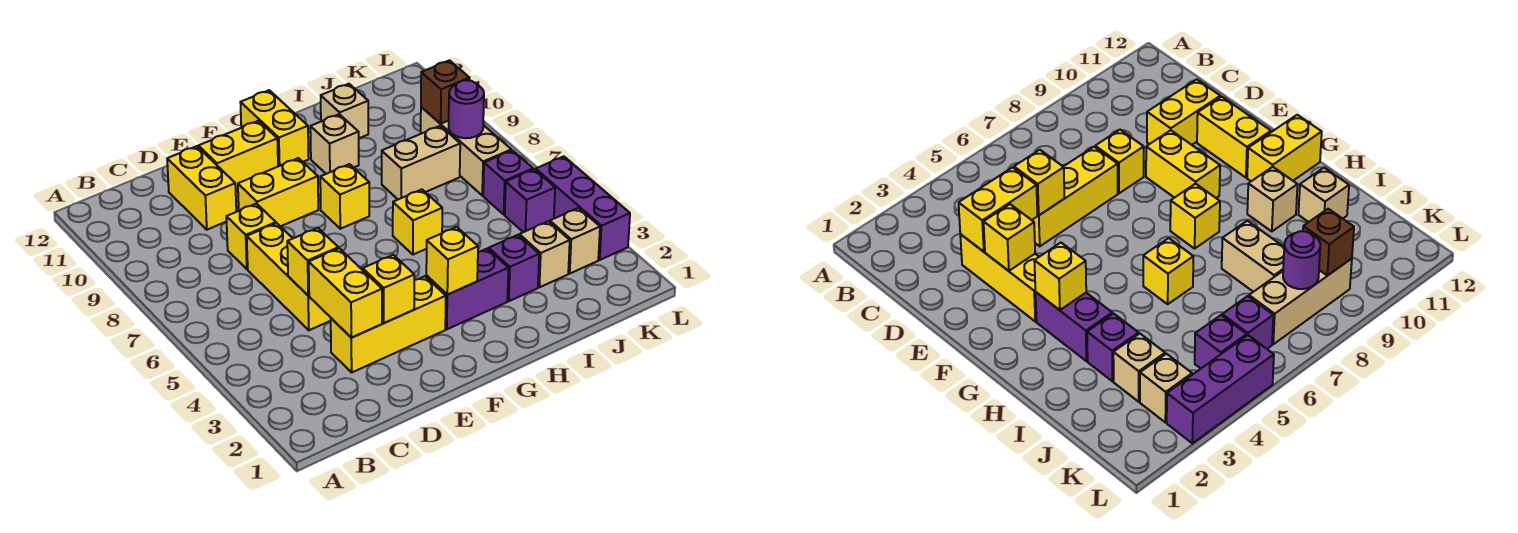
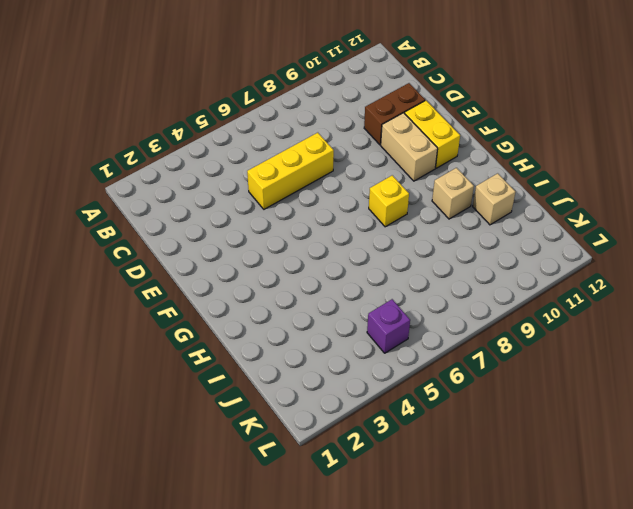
brown brick D10:D11 level 1 -> yellow brick D10:D11 level 1
tan brick E10:F10 level 1 -> tan brick I8:J8 level 1
none -> yellow brick D3:F3 level 1
none -> yellow brick D8 level 1
none -> yellow brick E9:F9 level 1

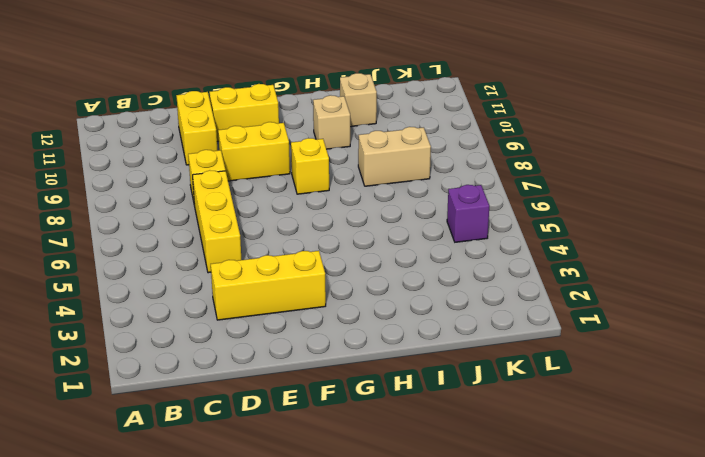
none -> purple brick G3:H3 level 1
none -> yellow brick G11:G12 level 1
none -> yellow brick H6 level 1

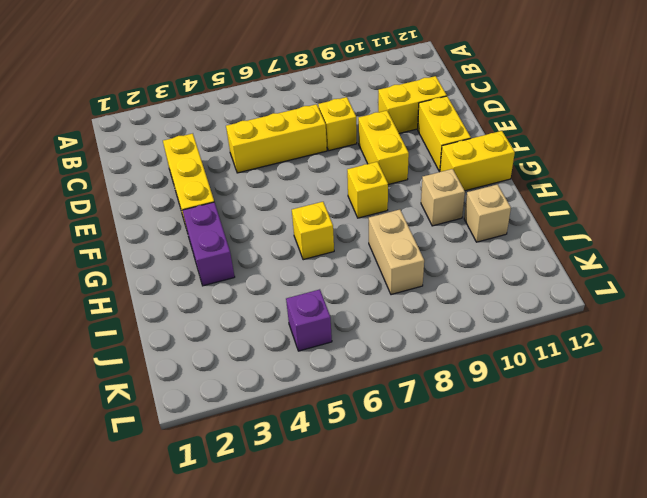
none -> purple brick I3 level 1
none -> tan brick J3 level 1
none -> tan brick K3 level 1

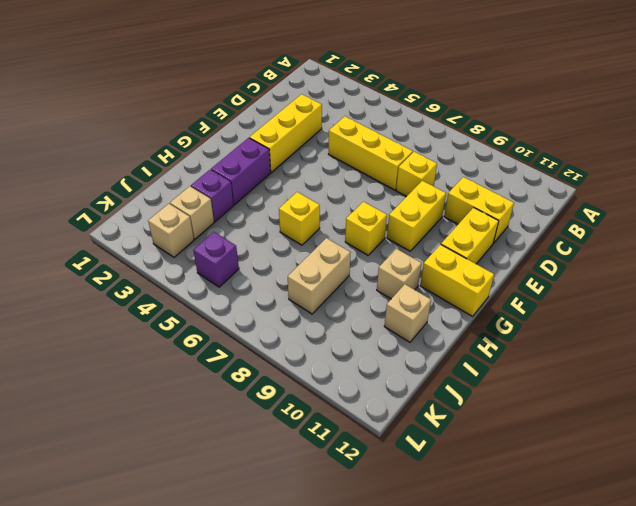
none -> purple brick K6 level 1
none -> tan brick K7:K9 level 1
none -> purple brick L3:L5 level 1

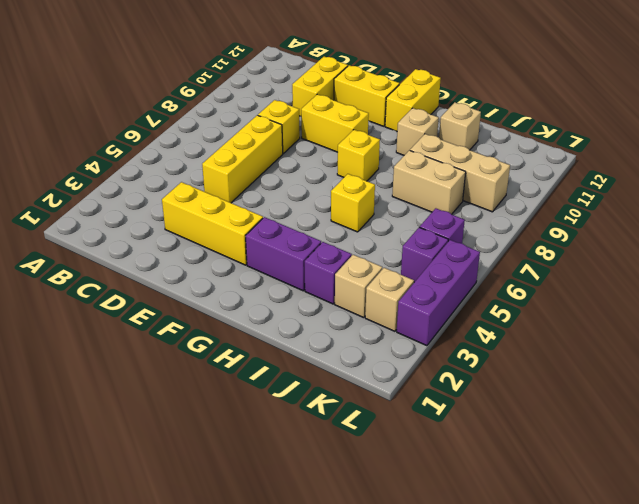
tan brick I9:K9 level 1 -> tan brick K7:K9 level 1
none -> yellow brick D3:D4 level 2
none -> yellow brick D5 level 2
none -> yellow brick E3 level 2

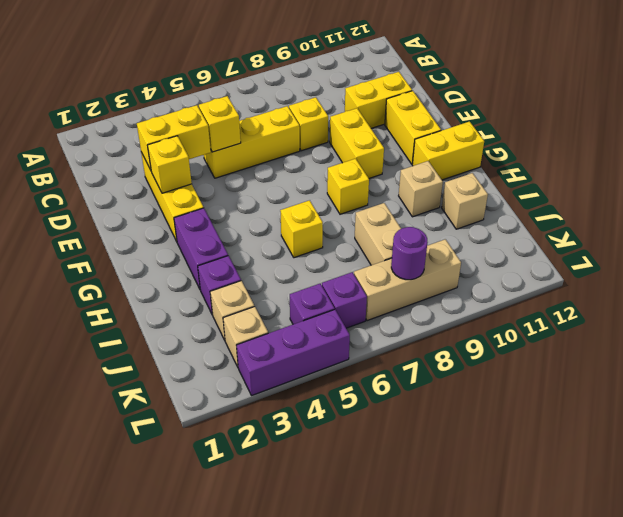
none -> yellow brick G3 level 2
none -> brown brick K9 level 2

